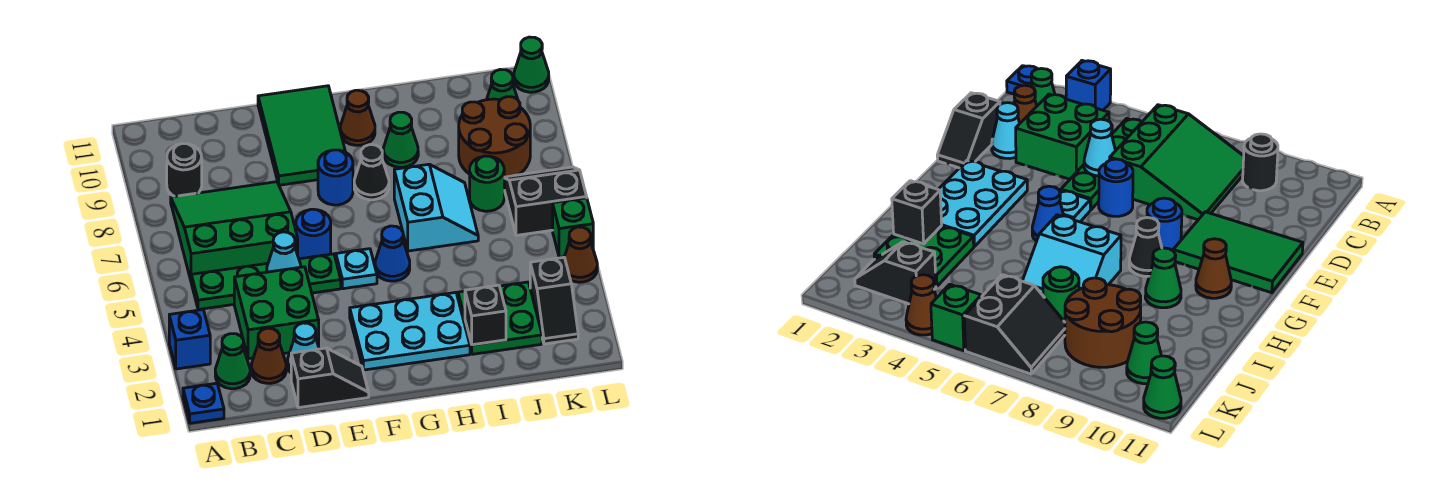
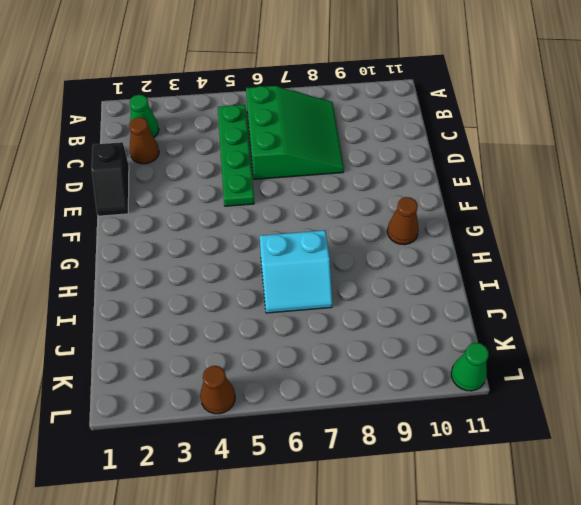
none -> blue plate A1 level 1
none -> blue brick A3 level 1
none -> black round brick B9 level 1
none -> green brick C3:D4 level 1

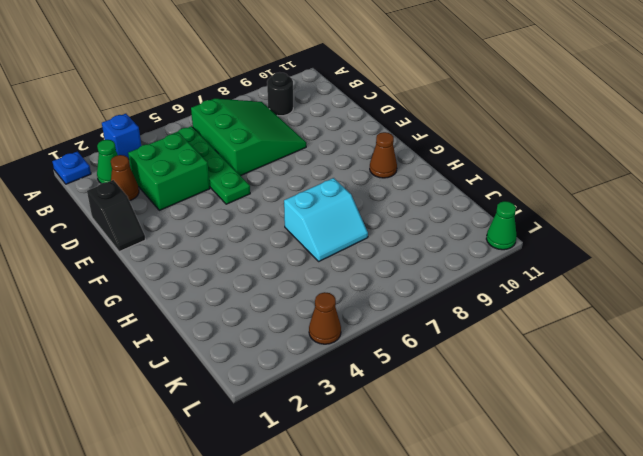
none -> cyan cone D2 level 1
none -> blue round brick E6 level 1
none -> green tile E9:F11 level 1
none -> cyan plate F2:H3 level 1

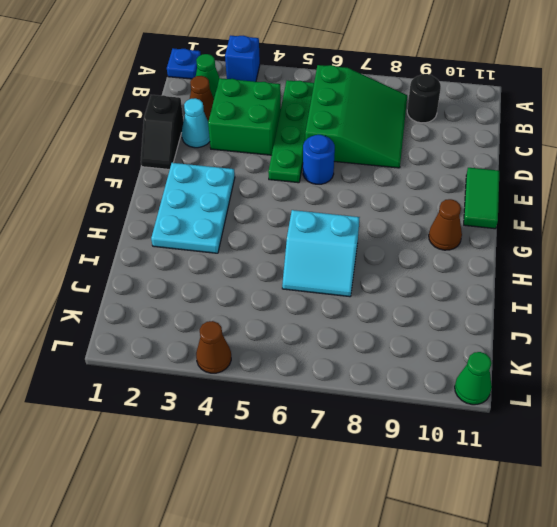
green tile E11:F11 level 1 -> green tile E9:F11 level 1
none -> cyan plate F5 level 1
none -> blue round brick F8 level 1
none -> blue cone G5 level 1
none -> black cone G8 level 1

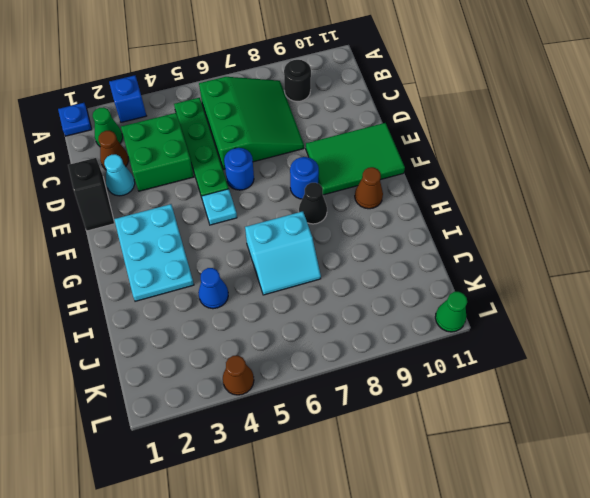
blue cone I4 level 1 -> blue cone G5 level 1
none -> green cone H9 level 1
none -> green plate I2:J3 level 1
none -> green round brick J7 level 1
none -> brown round brick J8:K9 level 1

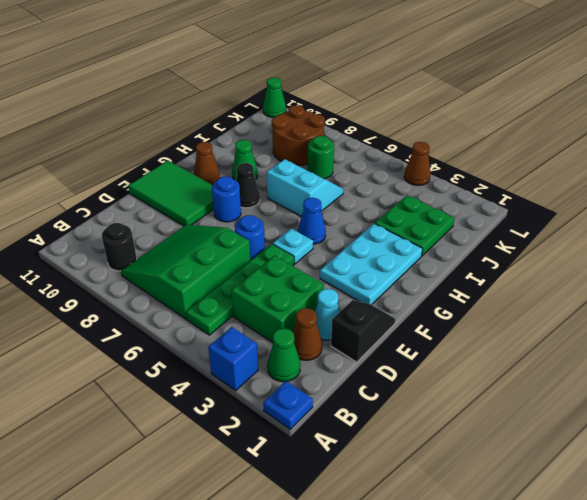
none -> black slope K2:K3 level 1 top 3
none -> black slope K6:L7 level 1 top 6
none -> green cone K10 level 1
none -> green brick L5 level 1

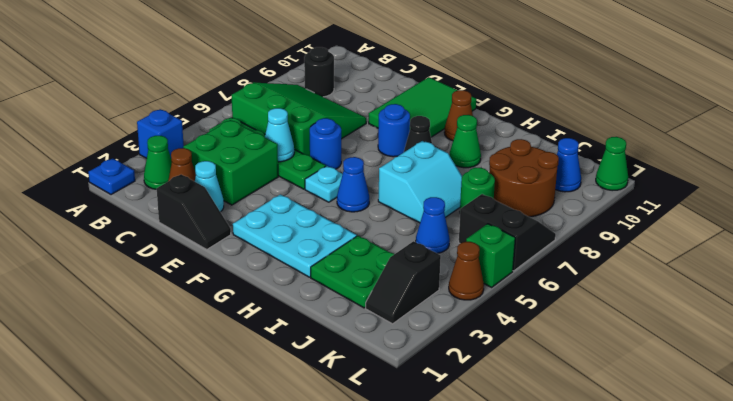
blue cone J5 level 1 -> none
blue cone K10 level 1 -> green cone K10 level 1
none -> black brick I2 level 2

